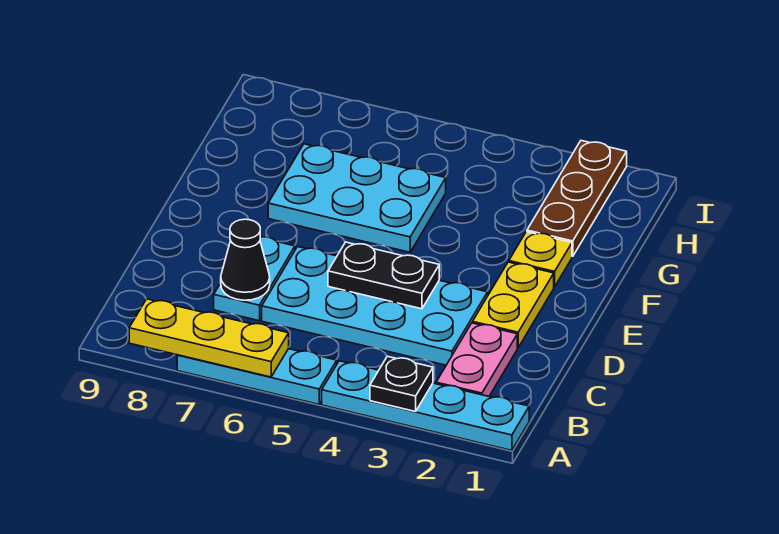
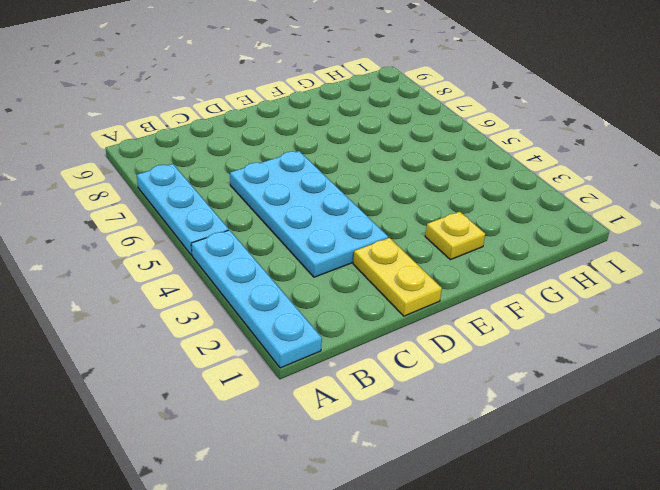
yellow plate D1:D2 level 1 -> yellow plate D2:E2 level 1
none -> pink plate B2:C2 level 1
none -> cyan plate C7:D7 level 1
none -> cyan plate F5:G7 level 1

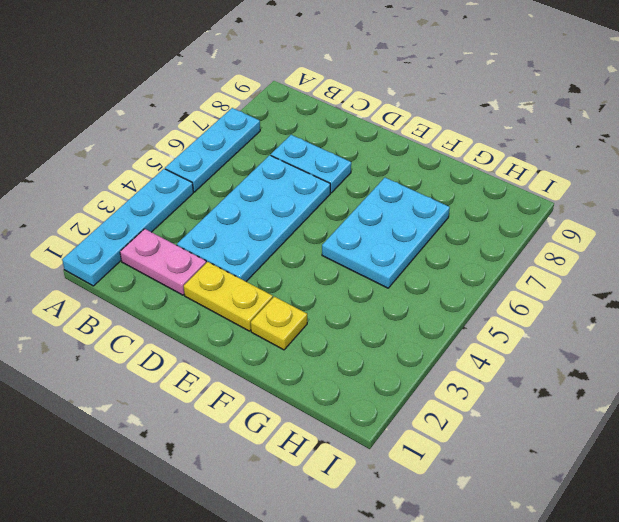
none -> brown plate G2:I2 level 1
none -> black plate A3 level 2
none -> yellow plate A6:A8 level 2

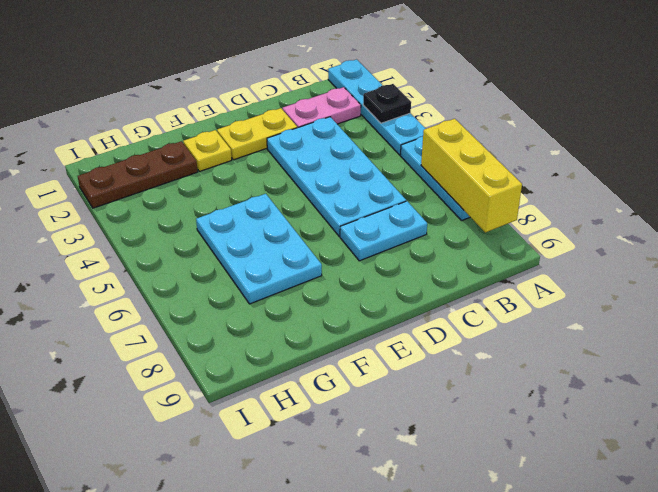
yellow brick A6:A8 level 2 -> yellow plate A6:A8 level 2
none -> black cone C7 level 2
none -> black plate D4:D5 level 2

